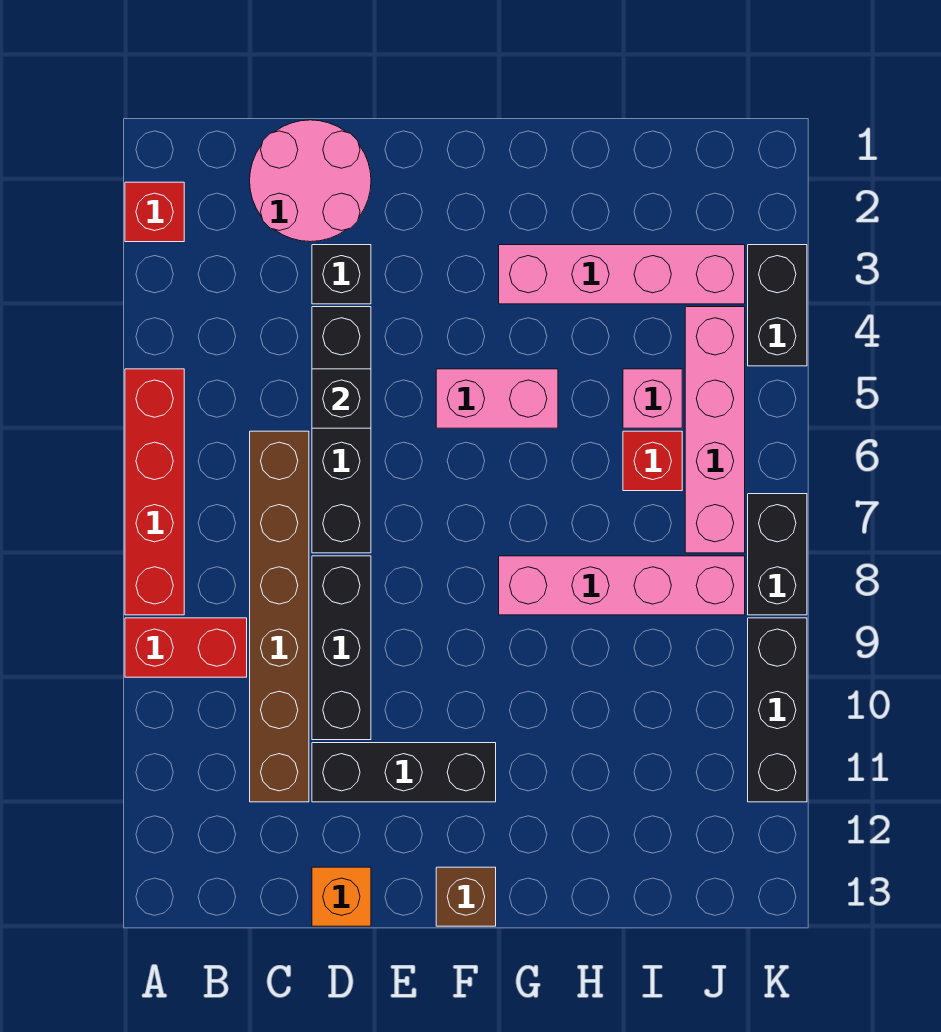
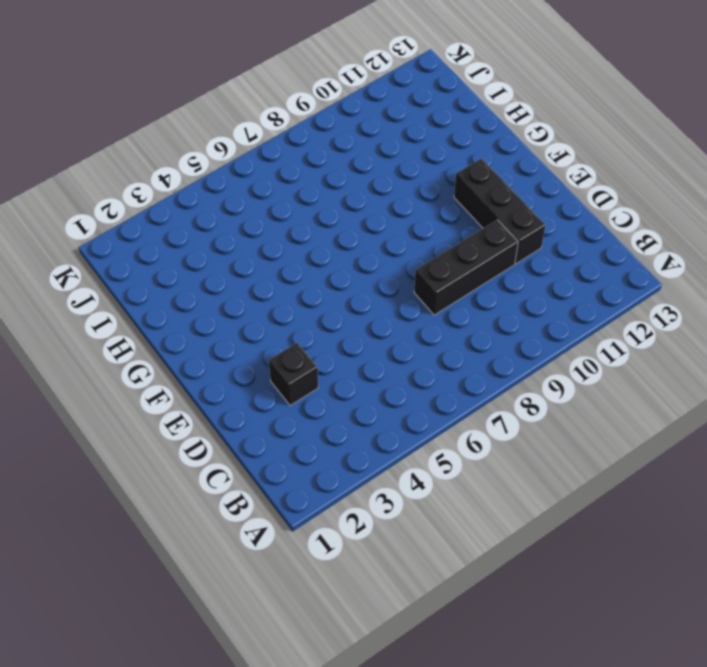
none -> red brick A2 level 1
none -> red brick A5:A8 level 1
none -> red brick A9:B9 level 1

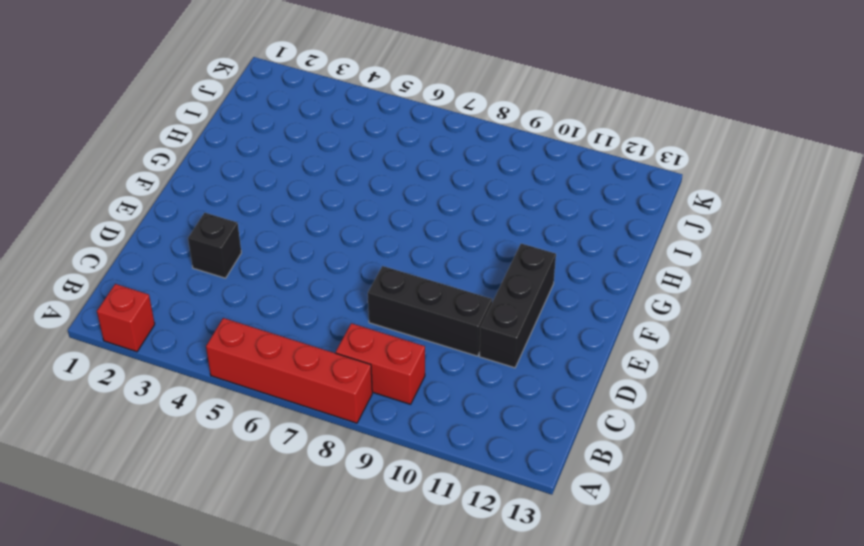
red brick B8:B9 level 1 -> red brick A9:B9 level 1
none -> pink round brick C1:D2 level 1
none -> brown brick C6:C11 level 1
none -> black brick D4:D7 level 1

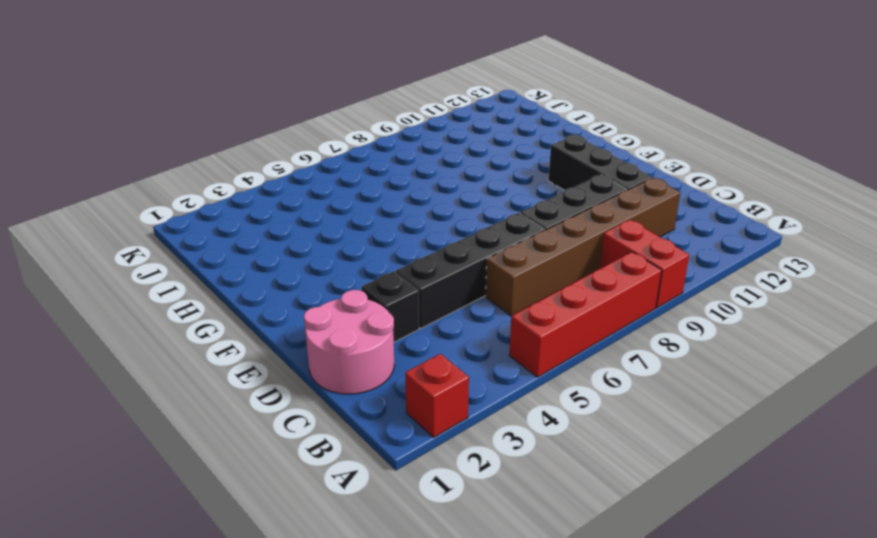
none -> orange brick D13 level 1
none -> pink brick F5:G5 level 1
none -> brown brick F13 level 1

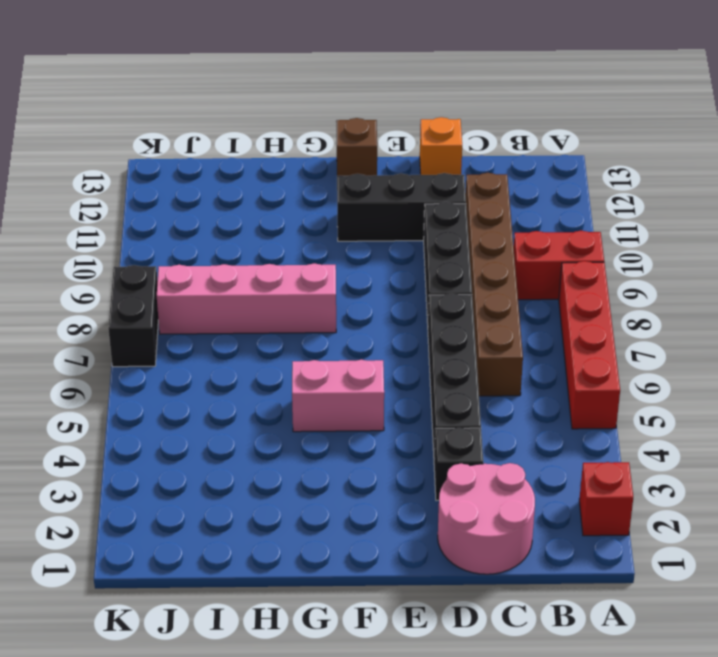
none -> pink brick G3:J3 level 1
none -> pink brick I5 level 1
none -> red brick I6 level 1

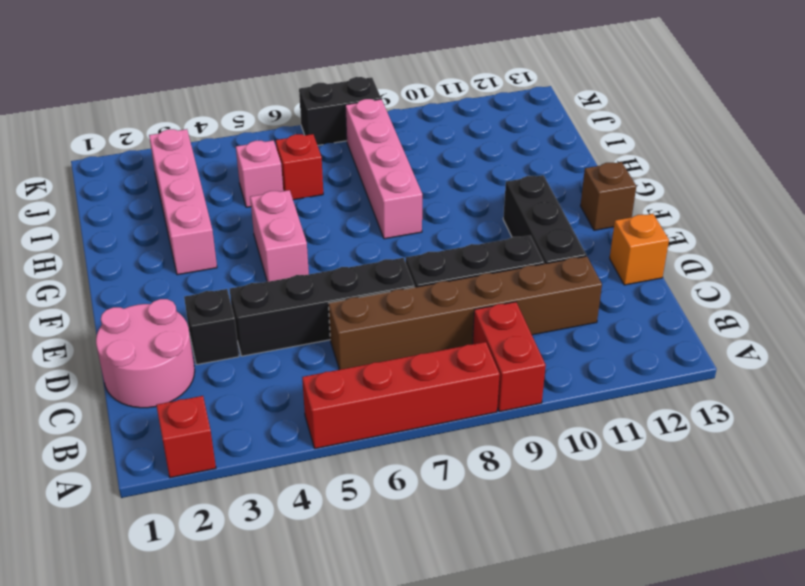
none -> pink brick J4:J7 level 1
none -> black brick K3:K4 level 1
none -> black brick K9:K11 level 1

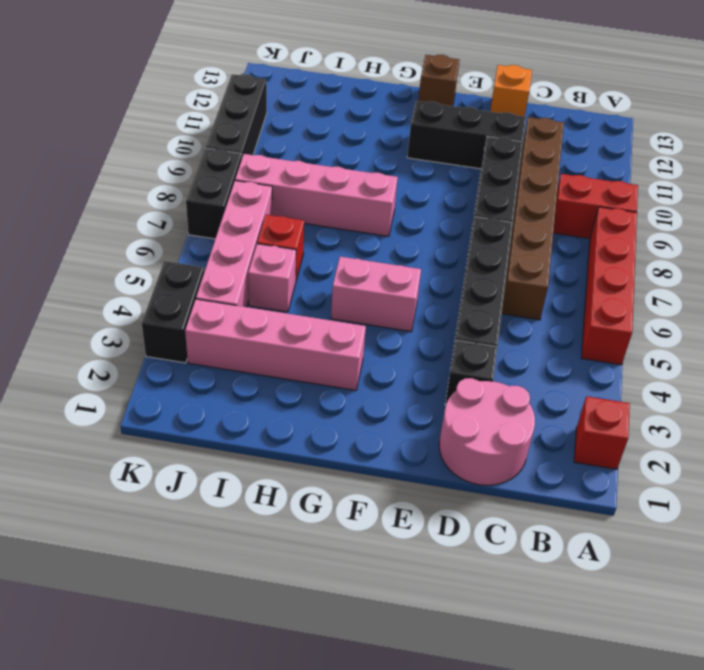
none -> black brick D5 level 2

